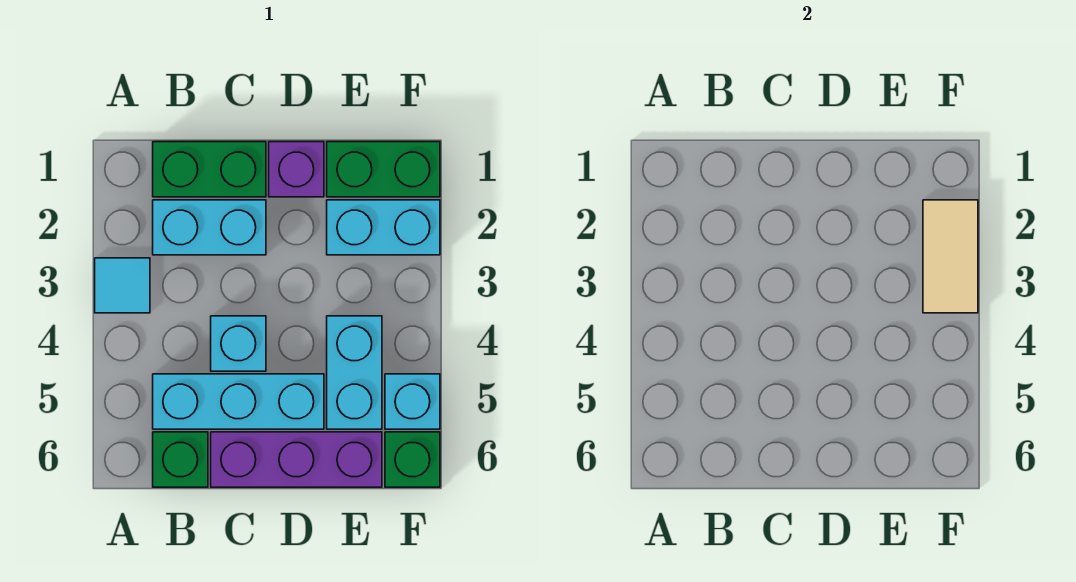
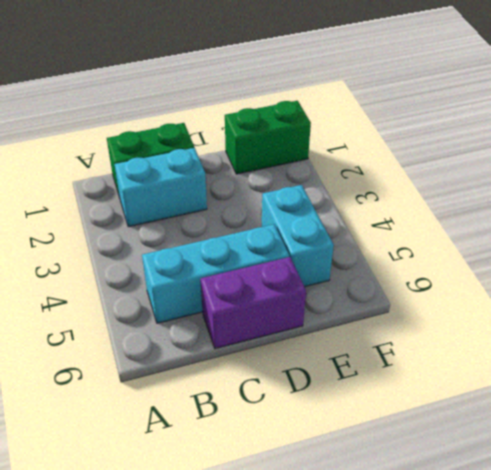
purple brick C6:D6 level 1 -> purple brick C6:E6 level 1
none -> cyan tile A3 level 1
none -> green brick B6 level 1
none -> cyan brick C4 level 1

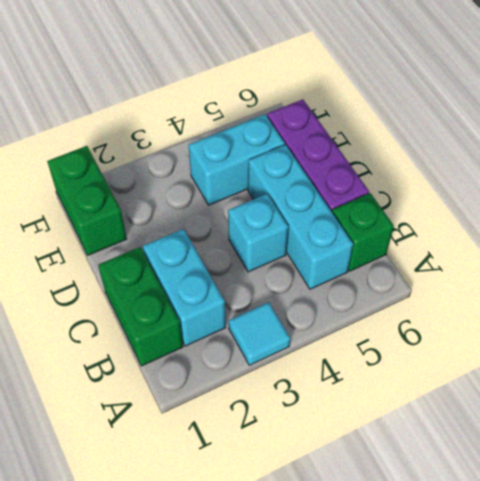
none -> purple brick D1 level 1
none -> cyan brick E2:F2 level 1
none -> cyan brick F5 level 1

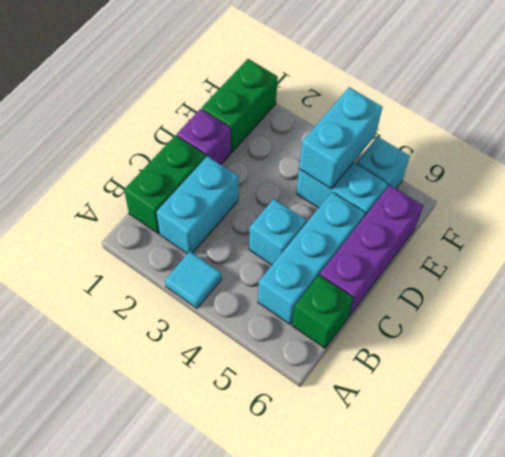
cyan brick E4:F4 level 2 -> cyan brick E2:F2 level 1
none -> green brick F6 level 1
none -> tan tile F2:F3 level 2

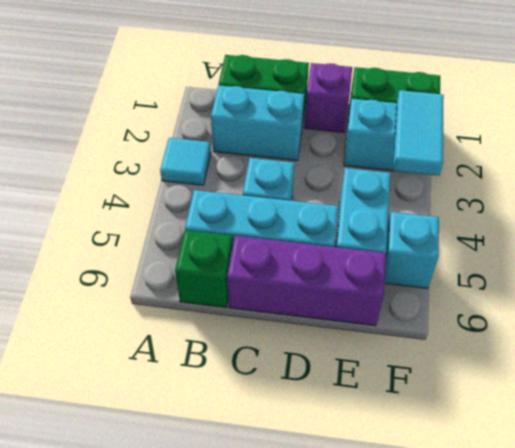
cyan tile F2:F3 level 2 -> tan tile F2:F3 level 2
none -> green brick F6 level 1

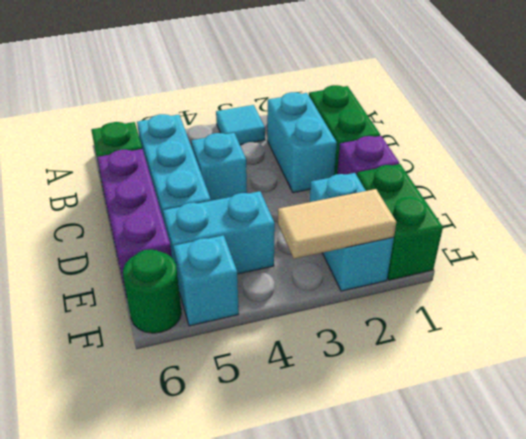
green round brick F6 level 1 -> green brick F6 level 1

